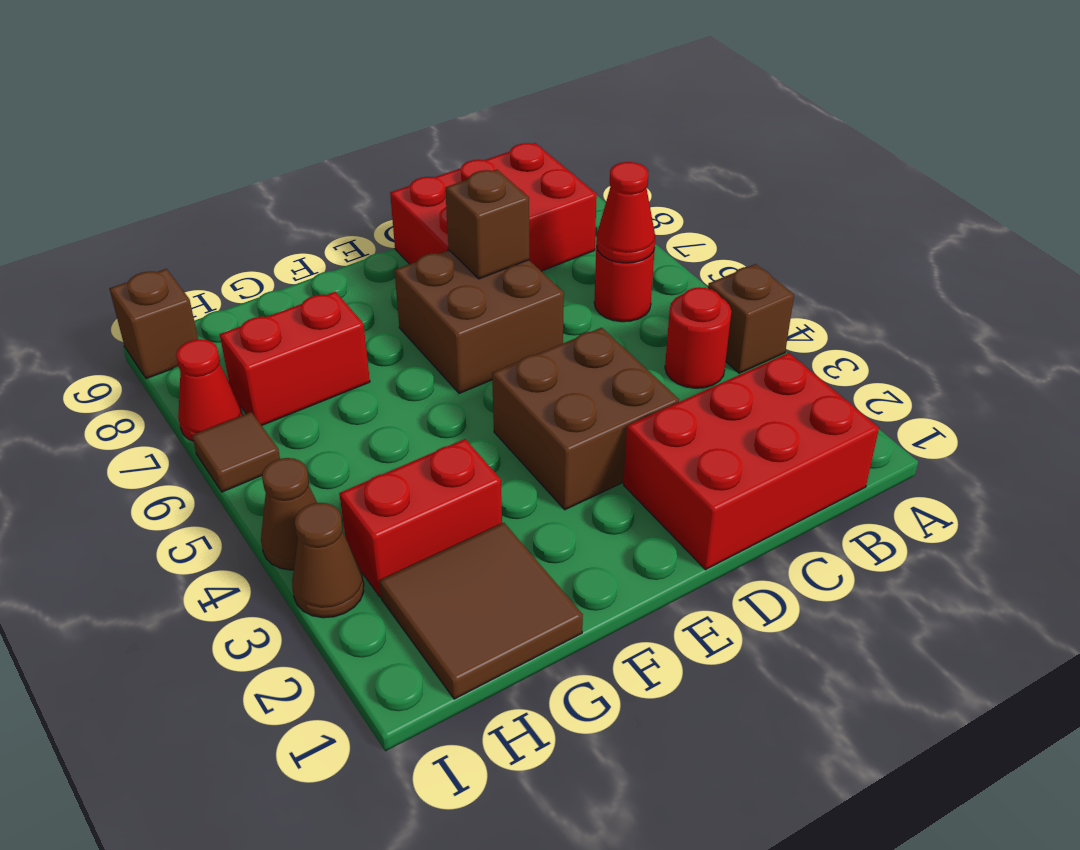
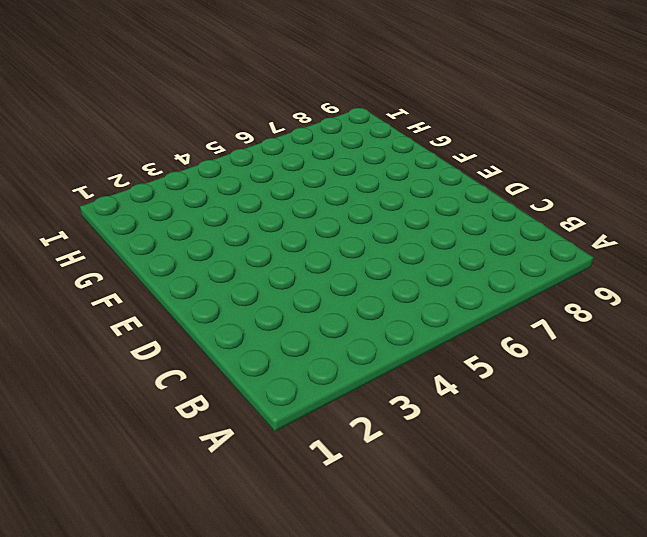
none -> brown brick A4 level 1
none -> red brick B1:D2 level 1
none -> red round brick B4 level 1

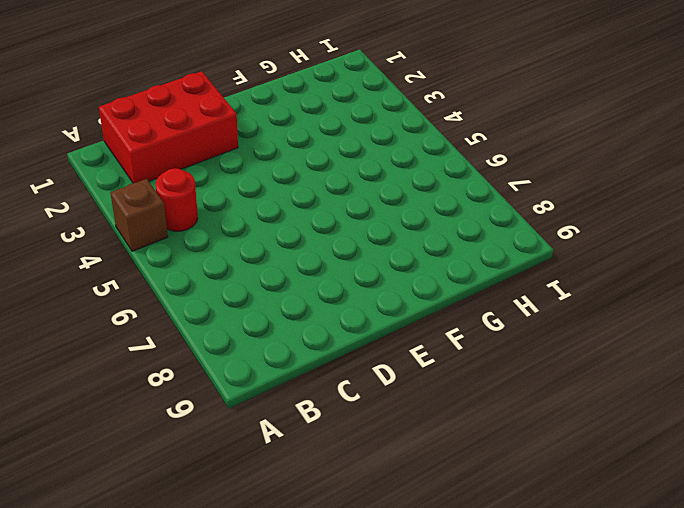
none -> red round brick B6 level 1
none -> red brick B8:D9 level 1
none -> brown brick D3:E4 level 1

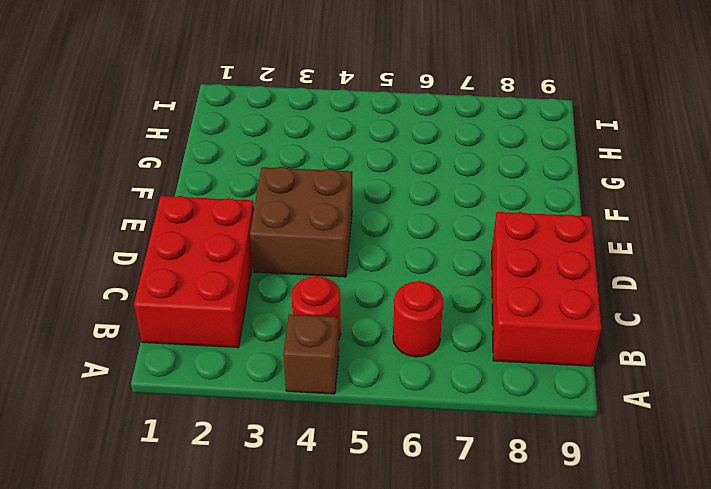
none -> brown brick D6:E7 level 1
none -> brown tile G1:H2 level 1
none -> red brick G3:H3 level 1

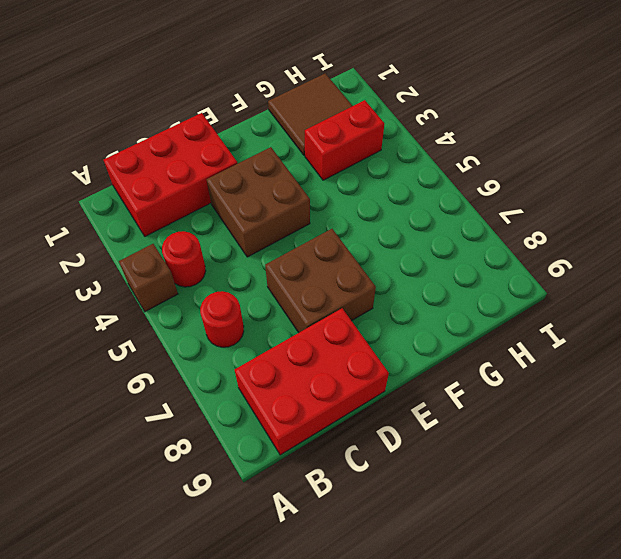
none -> red brick G7:H7 level 1
none -> brown cone I3 level 1
none -> brown cone I4 level 1

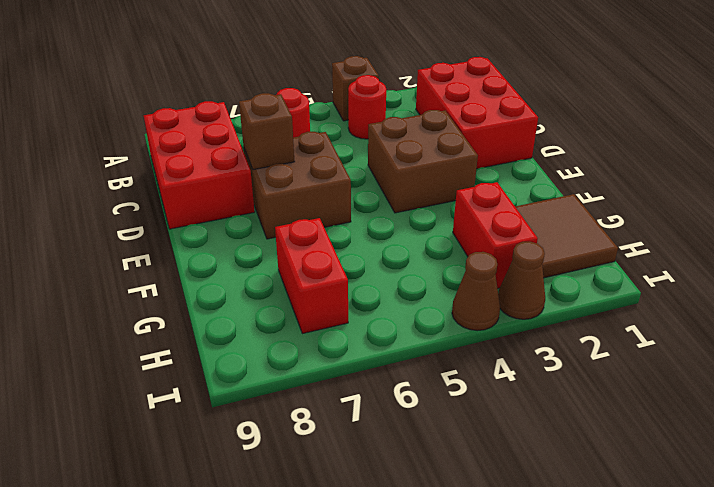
none -> brown tile I6 level 1
none -> red cone I7 level 1
none -> brown brick I9 level 1

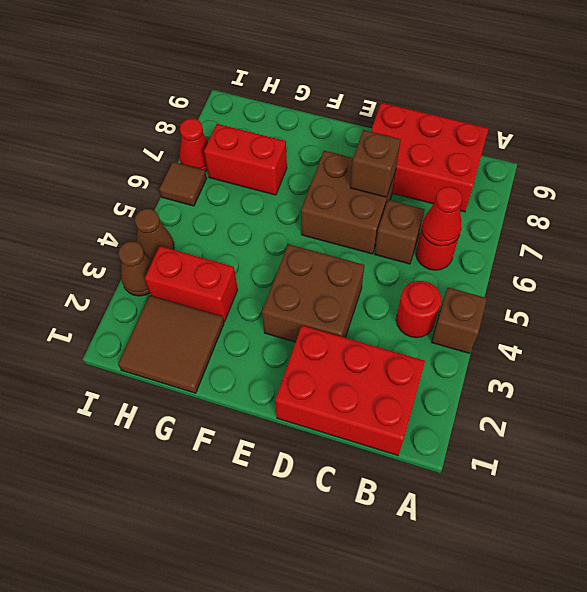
brown brick C6 level 1 -> brown brick I9 level 1

